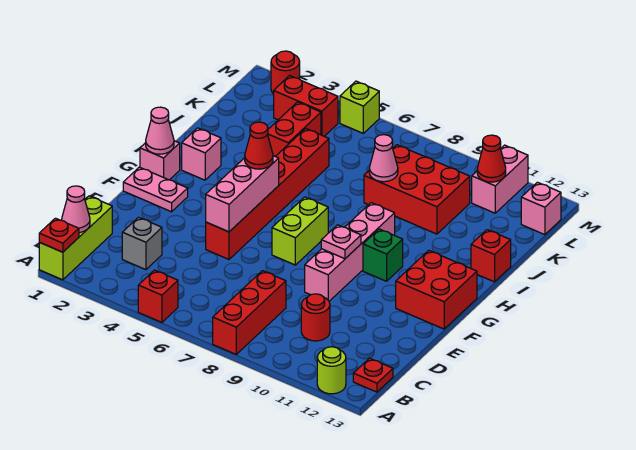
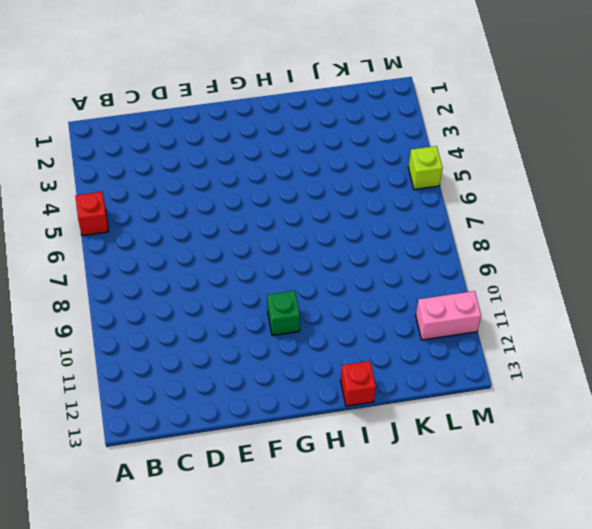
none -> lime brick A1:C1 level 1
none -> red brick A8:C8 level 1
none -> lime round brick A12 level 1
none -> red plate B13 level 1

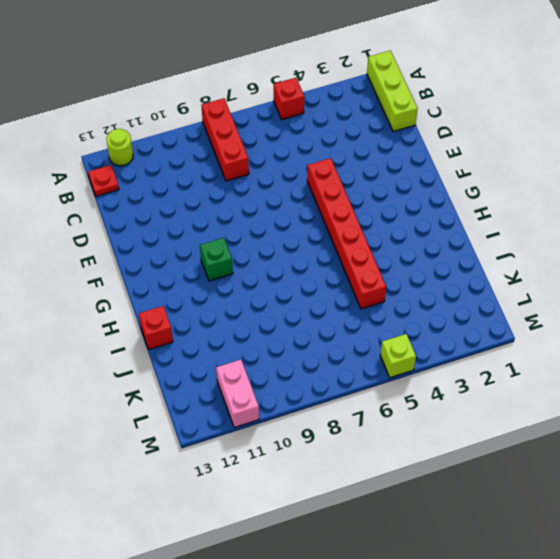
none -> grey brick C3 level 1
none -> red round brick C10 level 1
none -> pink brick E9:H9 level 1
none -> pink plate F1:F2 level 1

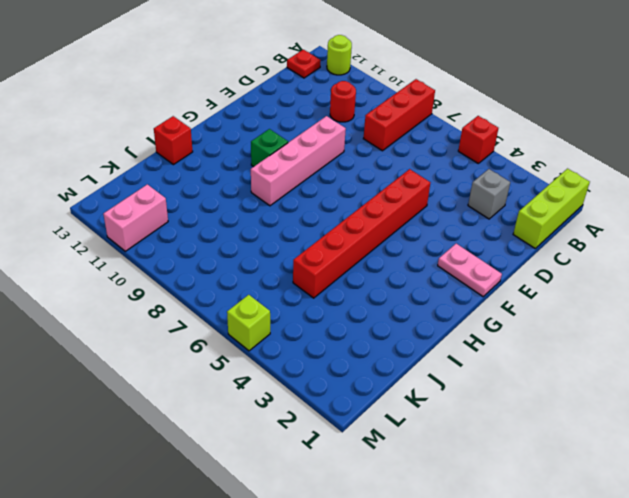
none -> lime brick F7:G7 level 1
none -> red brick F12:G13 level 1
none -> pink brick G1 level 1
none -> pink brick H2 level 1

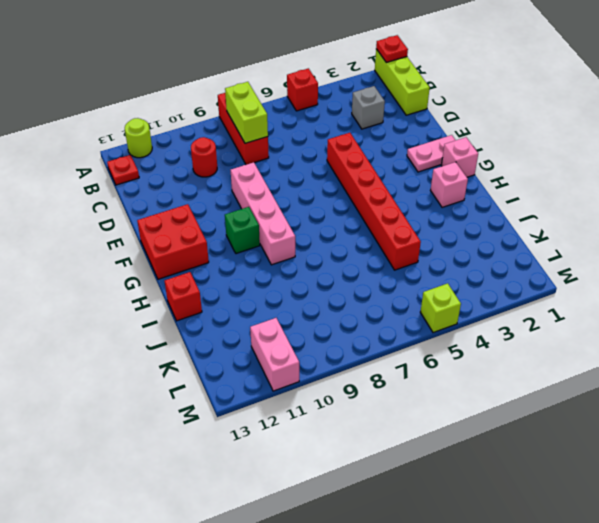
lime brick B8:C8 level 2 -> lime brick F7:G7 level 1
none -> red brick J4:K4 level 1
none -> red brick J8:K10 level 1
none -> red brick L3:L4 level 1
none -> pink brick L13 level 1

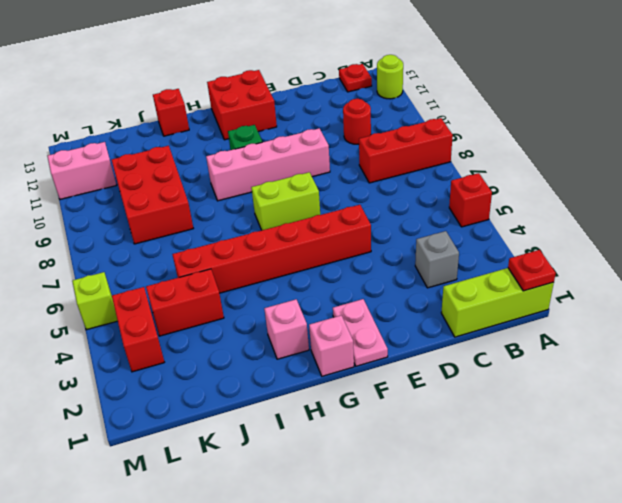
none -> pink brick L13 level 1
none -> red round brick M2 level 1
none -> pink cone B1 level 2
none -> pink brick E5:G5 level 2

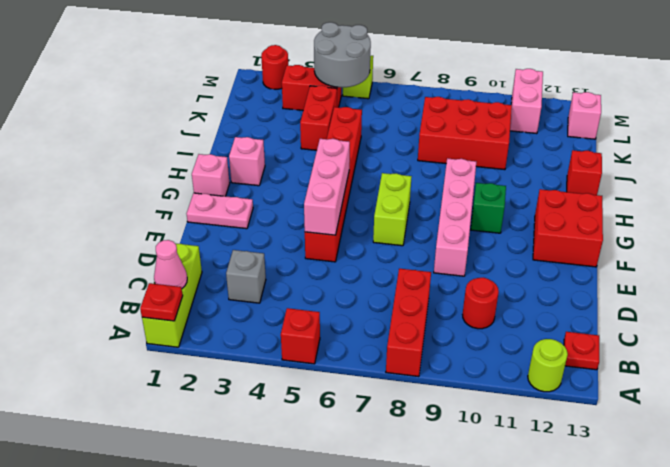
grey round brick L4:M5 level 2 -> none
none -> pink plate F9 level 2
none -> pink cone G1 level 2
none -> pink cone J8 level 2
none -> red cone L11 level 2

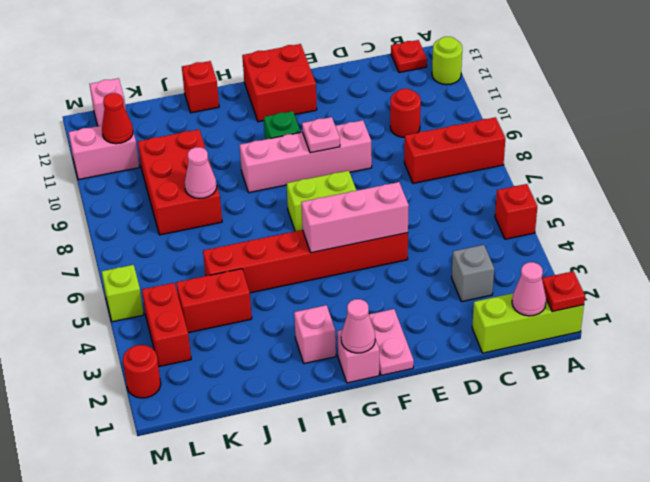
none -> red cone G5 level 3

